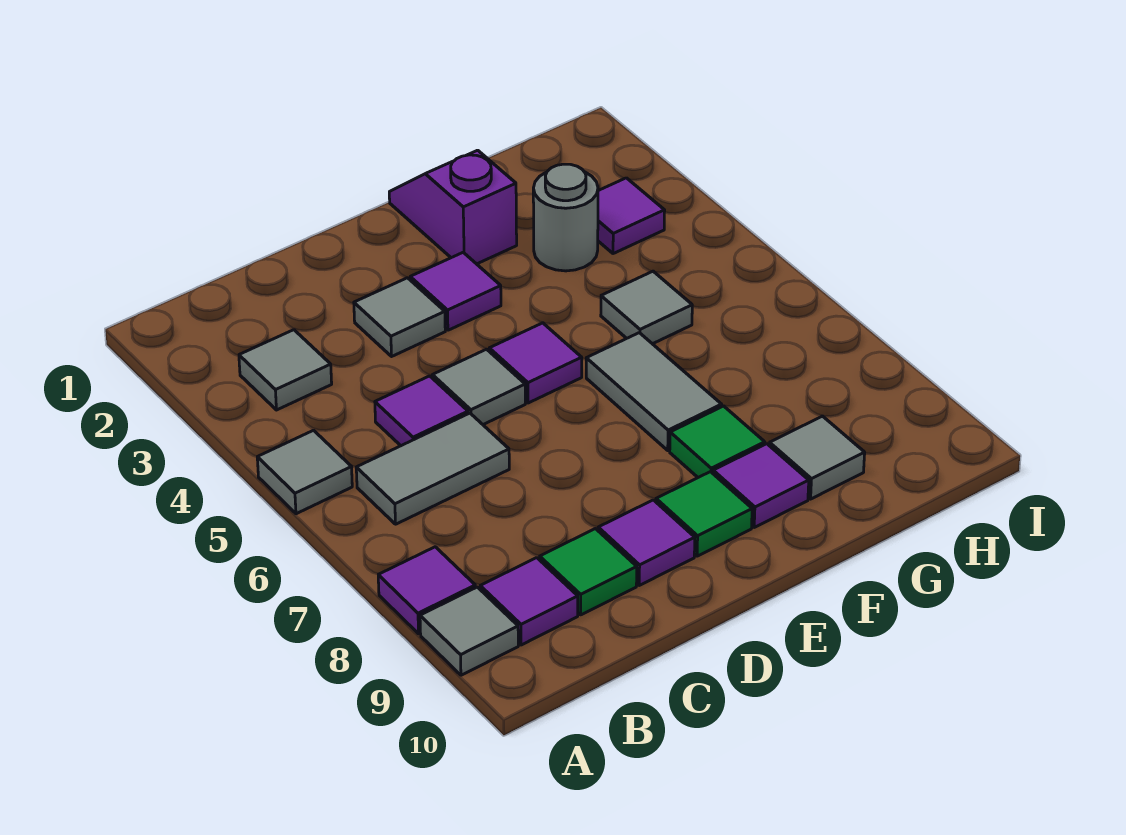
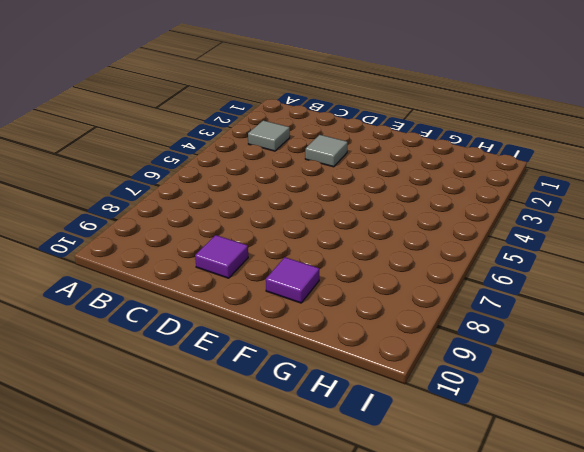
none -> grey tile A5 level 1
none -> purple tile A8 level 1
none -> grey tile A9 level 1

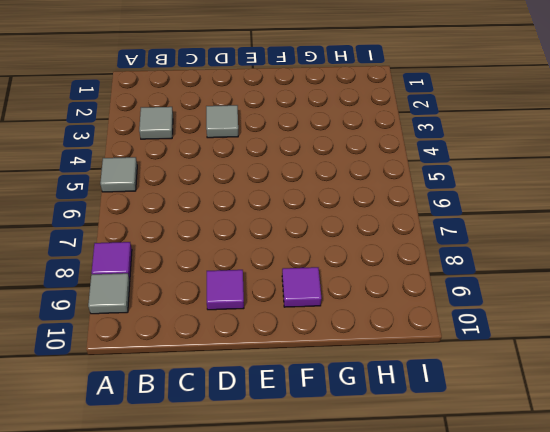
none -> grey tile B6:C6 level 1
none -> purple tile B9 level 1
none -> purple tile C5 level 1

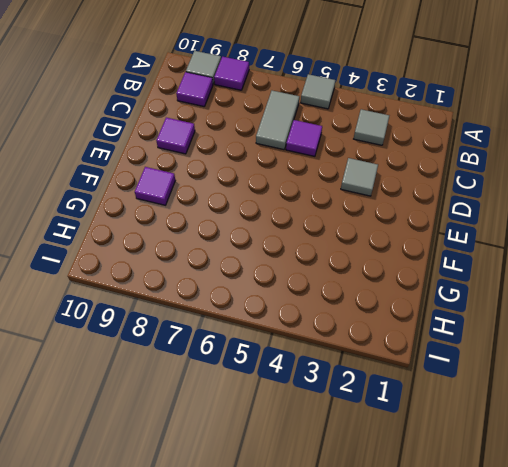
none -> green tile C9 level 1
none -> grey tile D5 level 1
none -> purple tile E3 level 1

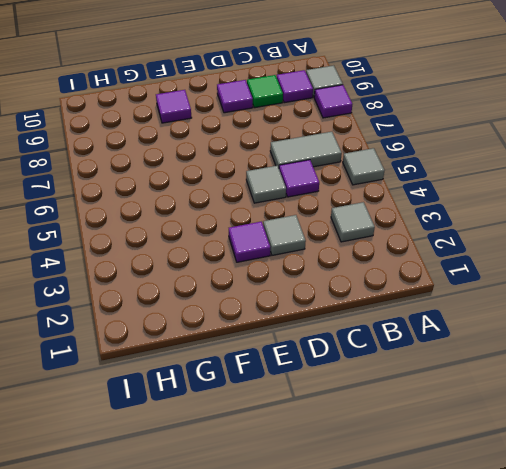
none -> purple tile E5 level 1
none -> green tile E9 level 1
none -> purple slope F1:F2 level 1 top 2

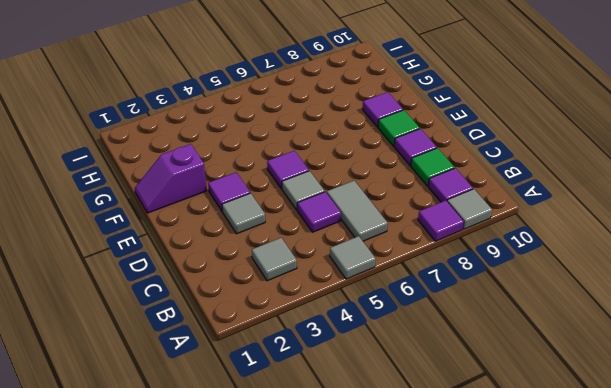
none -> grey tile F6:F7 level 1
none -> green tile F8 level 1
none -> grey round brick G3 level 1

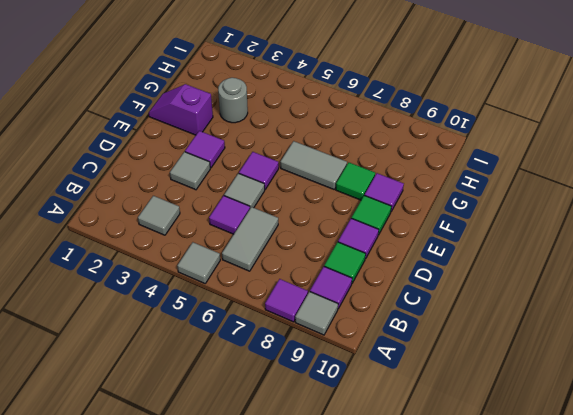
none -> grey tile G5 level 1
none -> grey tile G9 level 1
none -> purple tile H3 level 1

